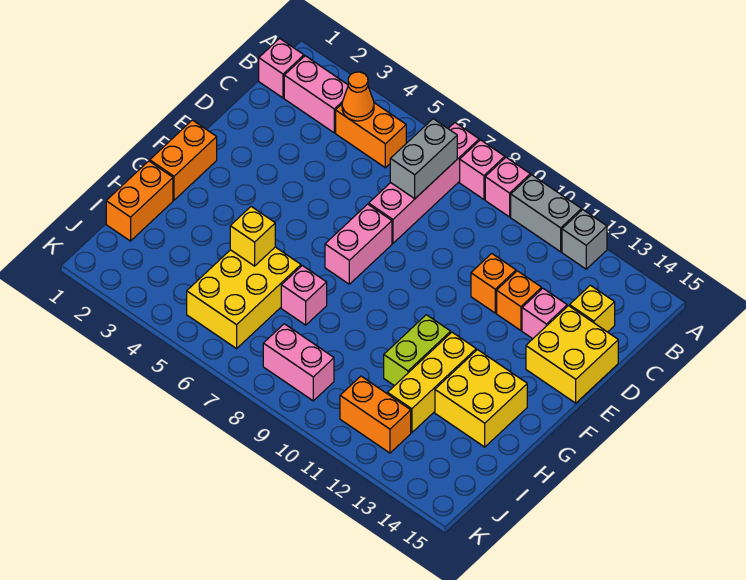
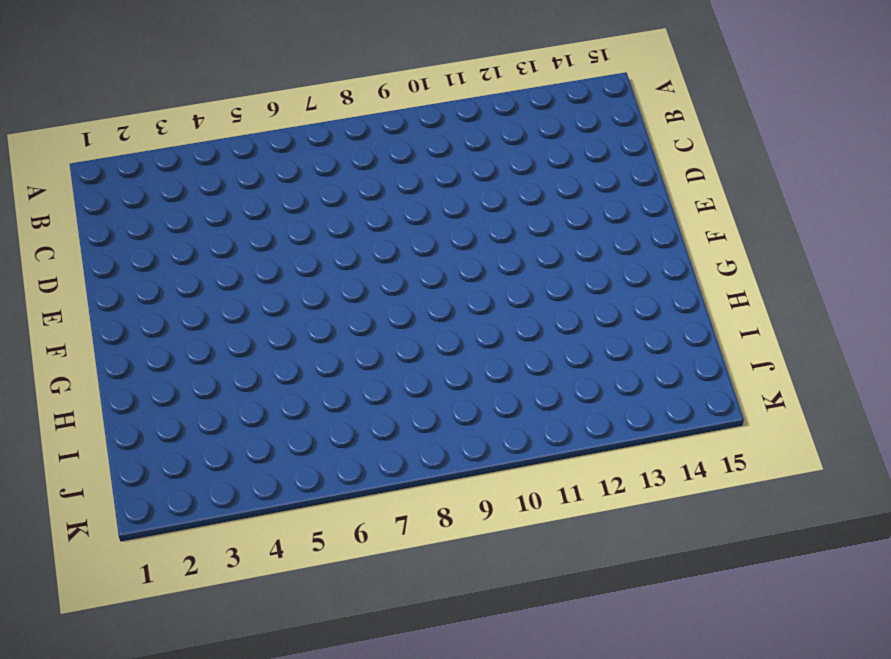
none -> pink brick A7:D7 level 1
none -> pink brick A8 level 1
none -> pink brick A9 level 1

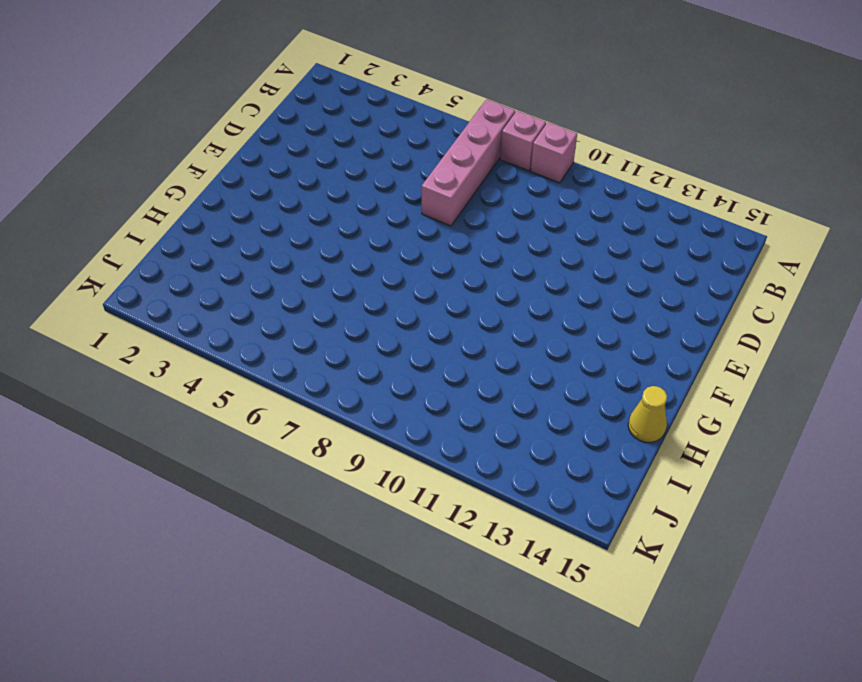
yellow cone H15 level 1 -> none
none -> grey brick A10:A11 level 1
none -> grey brick A12 level 1
none -> pink brick B1 level 1

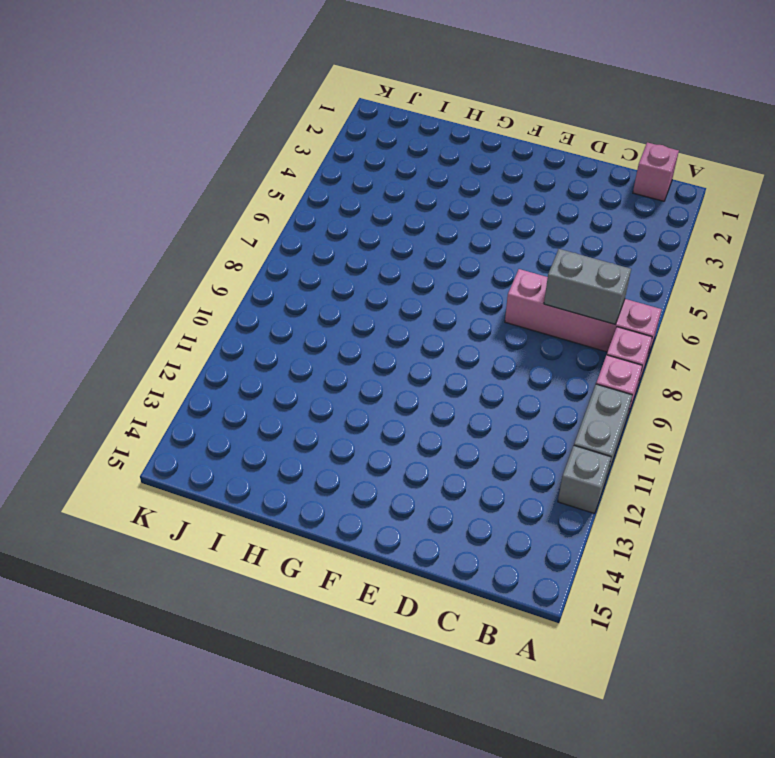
none -> pink brick B2:B3 level 1
none -> orange brick B4:B5 level 1
none -> yellow brick C14 level 1

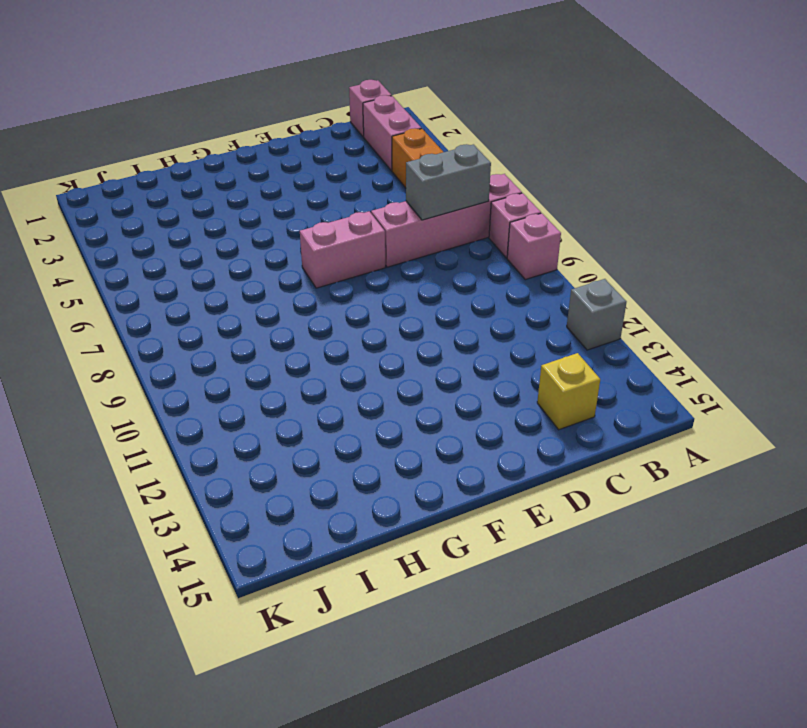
none -> grey brick A10:A11 level 1
none -> orange brick D11 level 1
none -> orange brick D12 level 1

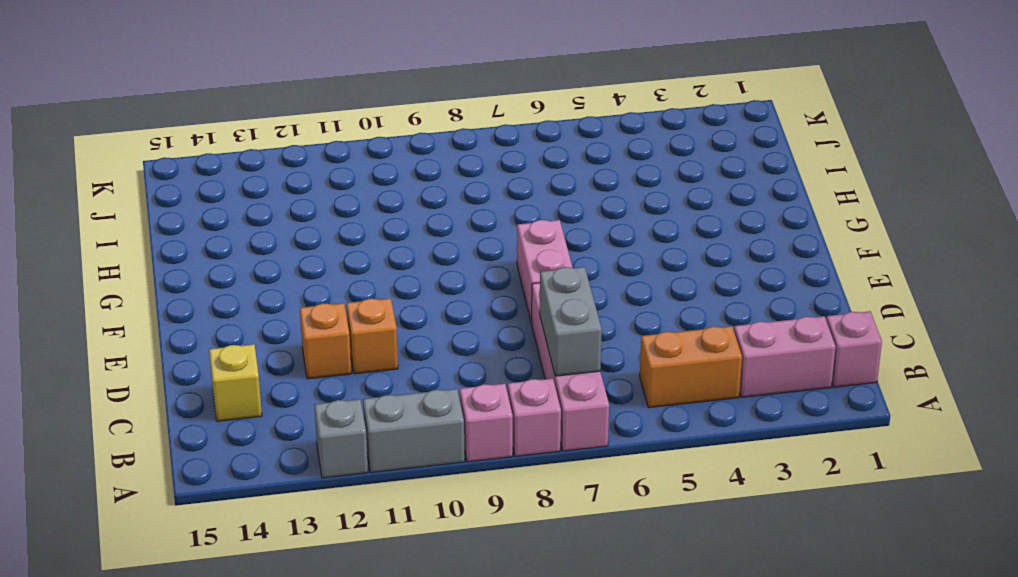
none -> pink brick D13 level 1
none -> yellow brick D14:E15 level 1
none -> orange brick F1:G1 level 1

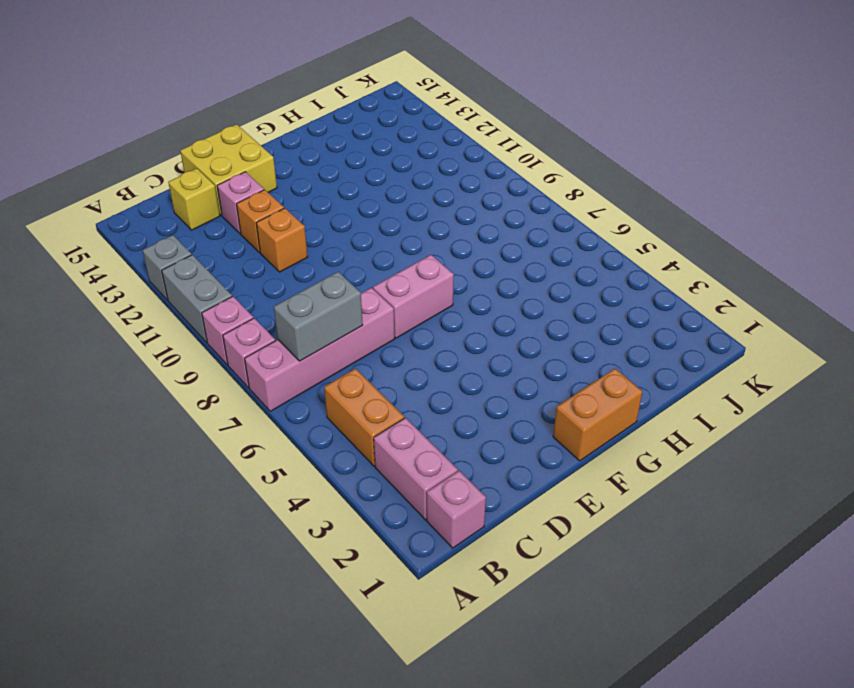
none -> lime brick G11:H11 level 1
none -> yellow brick G12:I12 level 1
none -> yellow brick G13:H14 level 1

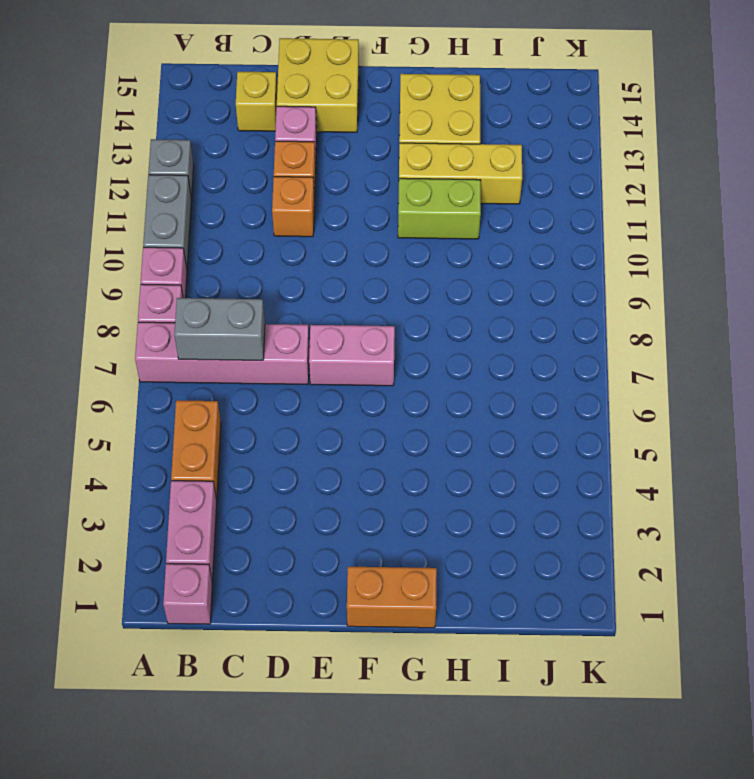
none -> orange brick H1:I1 level 1
none -> yellow brick H5:J6 level 1
none -> pink brick H7 level 1

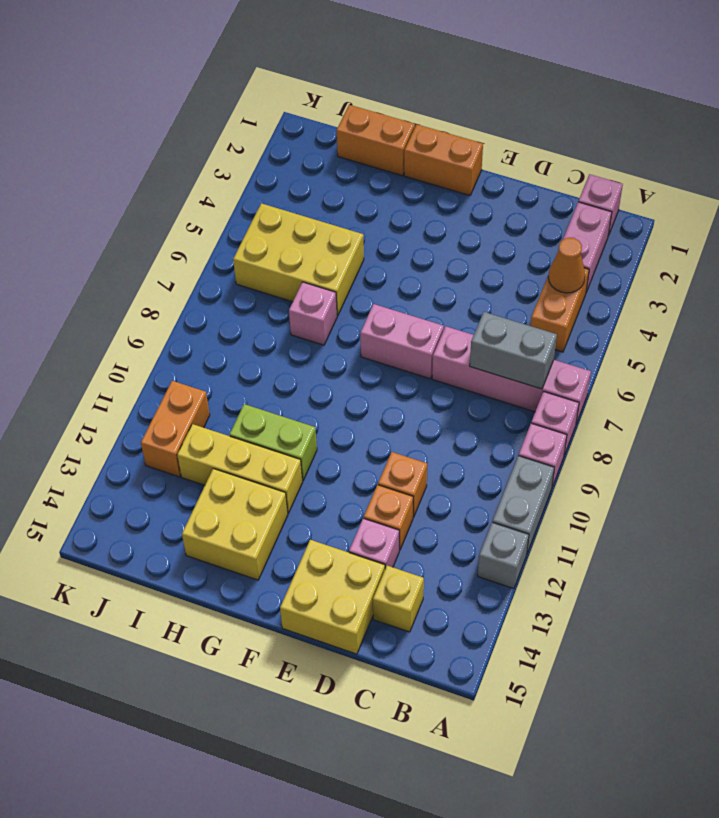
none -> pink brick J8:J9 level 1
none -> yellow brick H5 level 2

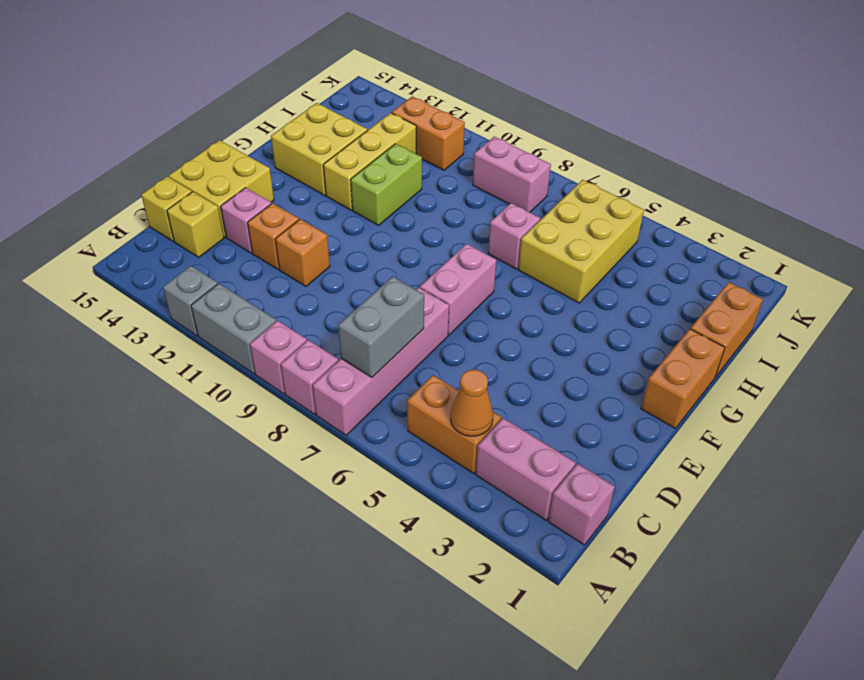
yellow brick C15 level 1 -> yellow brick H5 level 2

